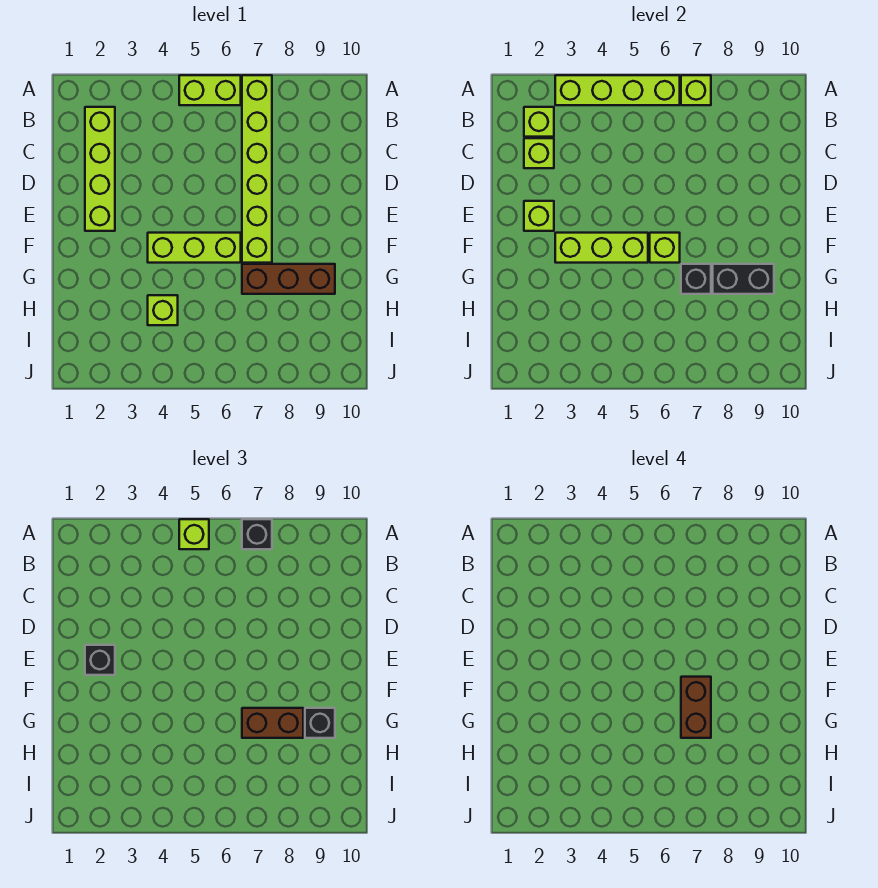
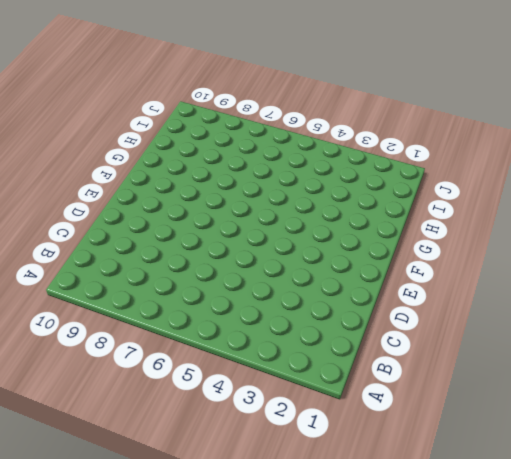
none -> lime brick A5:A6 level 1
none -> lime brick A7:F7 level 1
none -> lime brick B2:E2 level 1

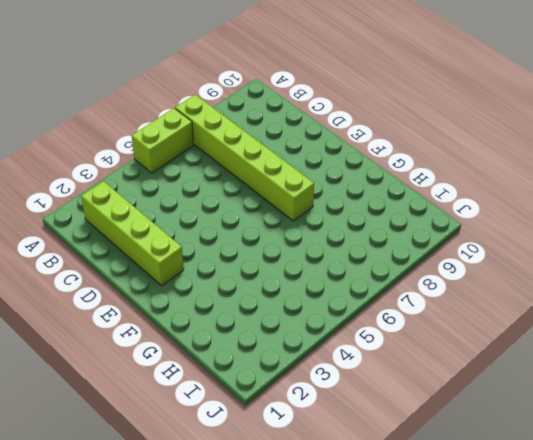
none -> lime brick F4:F6 level 1
none -> brown brick G7:G9 level 1
none -> lime brick H4 level 1

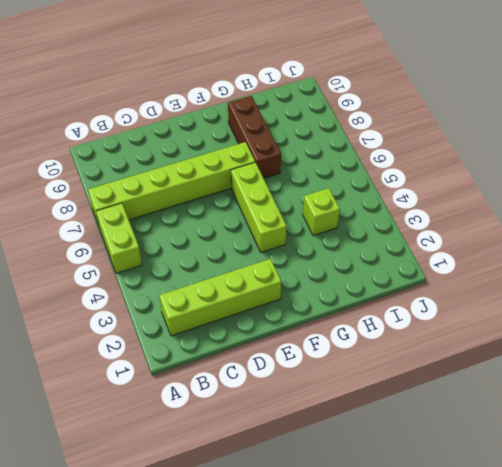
none -> lime brick A3:A6 level 2
none -> lime brick A7 level 2
none -> lime brick B2 level 2

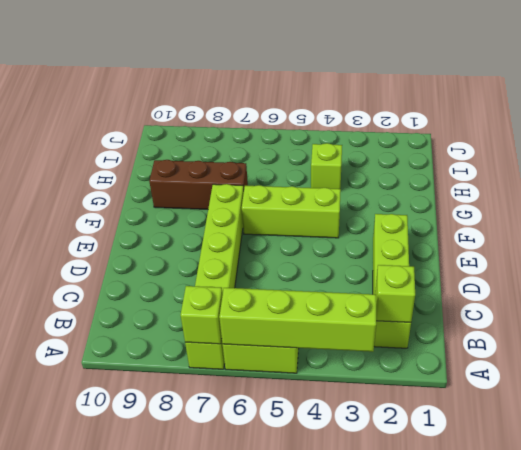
none -> lime brick C2 level 2
none -> lime brick E2 level 2
none -> lime brick F3:F5 level 2

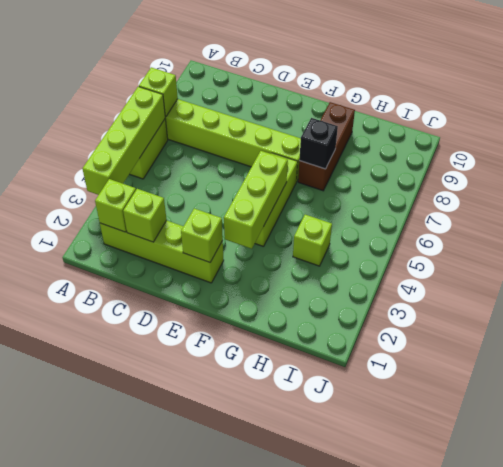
none -> lime brick F6 level 2
none -> black brick G8:G9 level 2
none -> lime brick A5 level 3

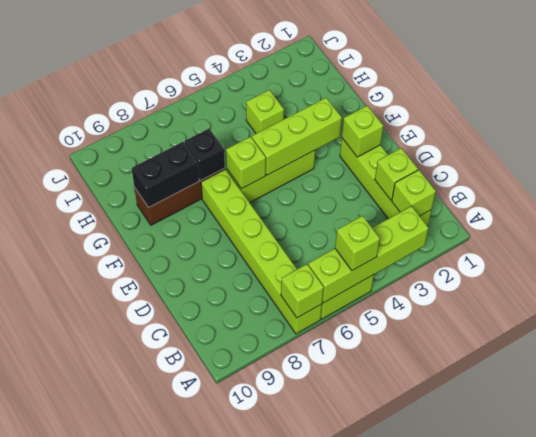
none -> black brick A7 level 3
none -> black brick E2 level 3
none -> brown brick G7:G8 level 3

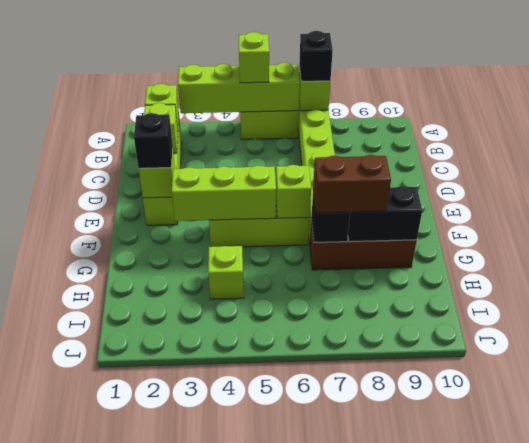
none -> black brick G9 level 3
none -> brown brick F7:G7 level 4

